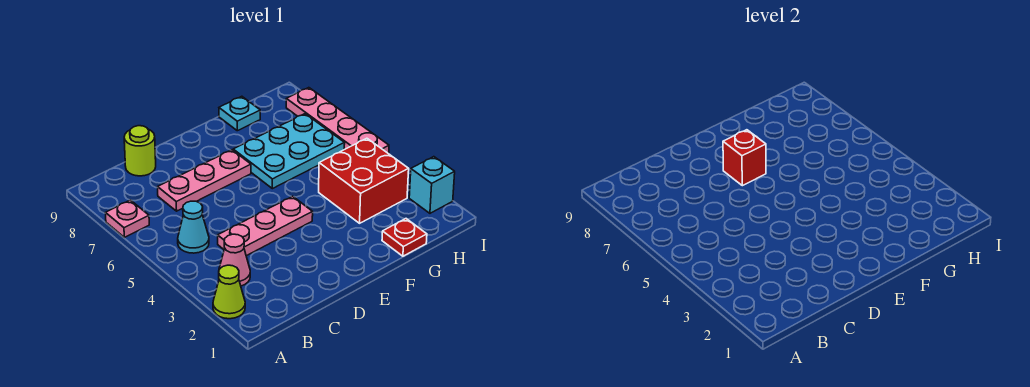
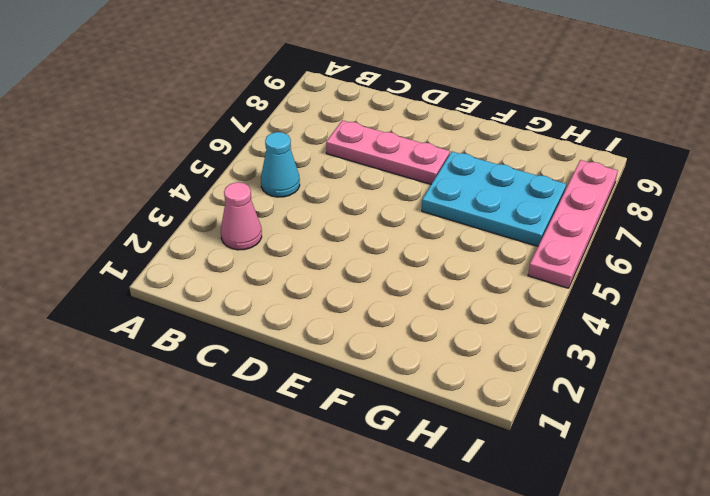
none -> lime cone A2 level 1
none -> pink plate A7 level 1
none -> pink plate C4:E4 level 1

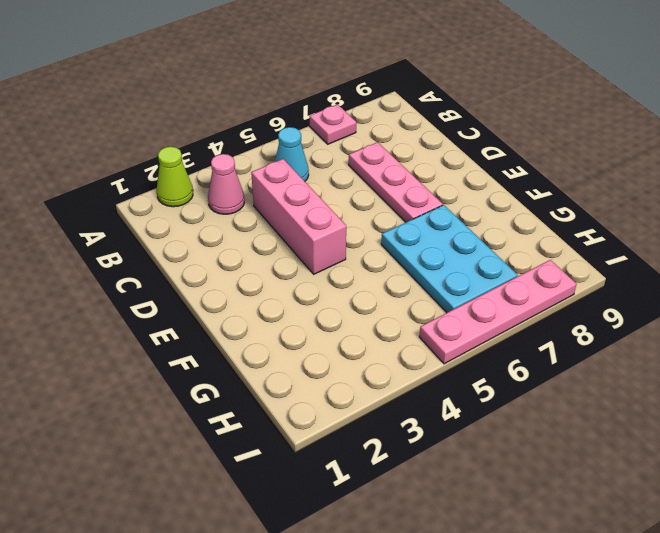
pink brick C4:E4 level 1 -> pink plate C4:E4 level 1
none -> lime round brick C9 level 1
none -> red plate G1 level 1
none -> red brick G3:H4 level 1

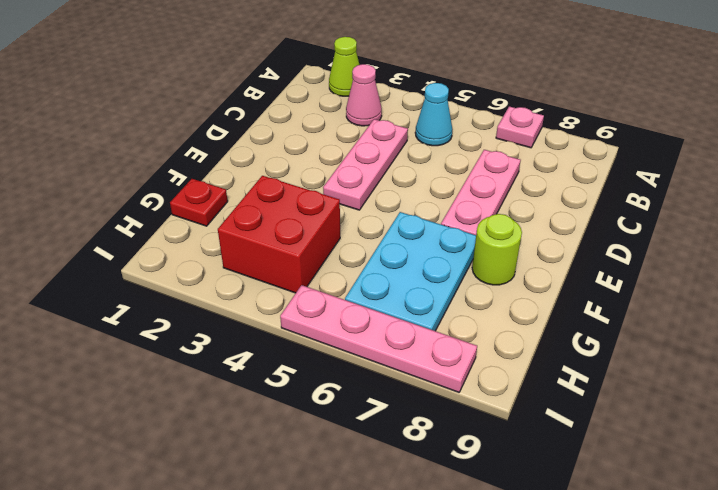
lime round brick F8 level 1 -> lime round brick C9 level 1
none -> cyan plate G9 level 1
none -> cyan brick I2 level 1
none -> red brick E7 level 2

